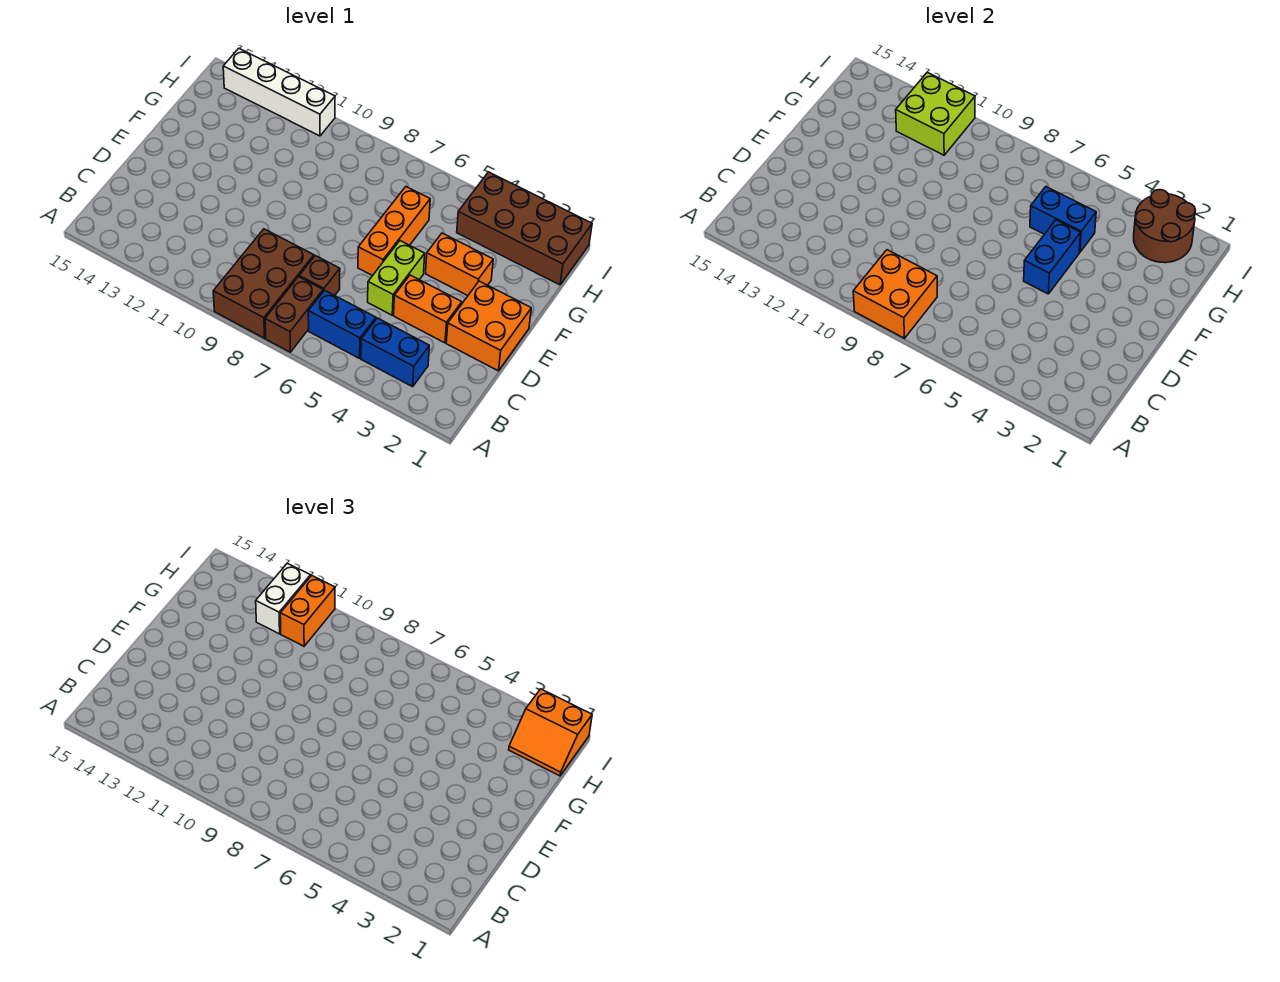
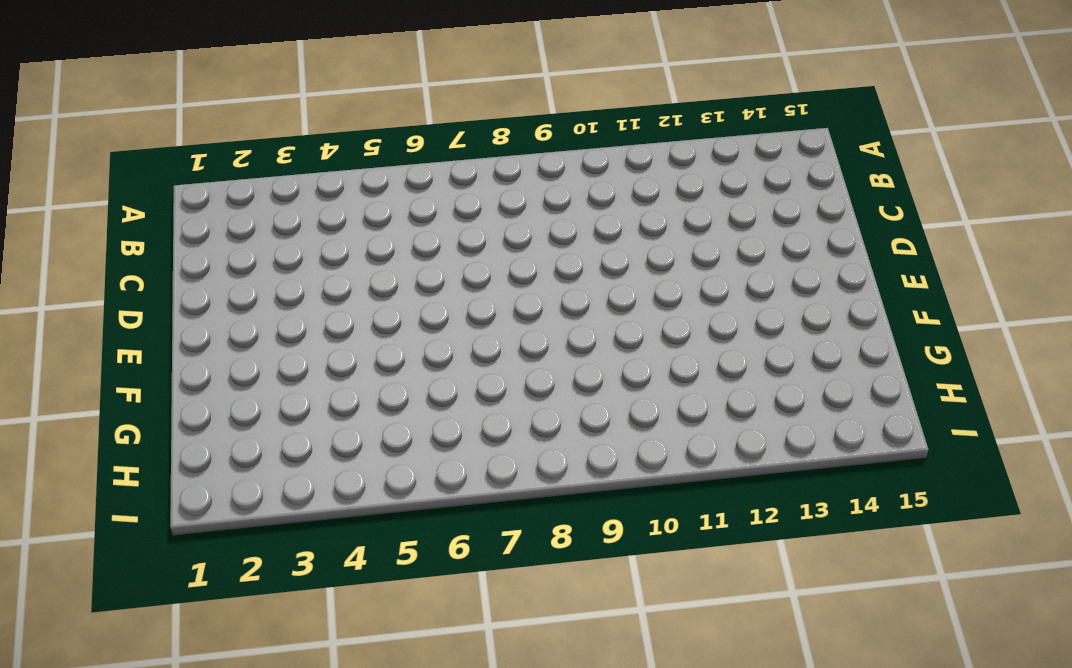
none -> brown brick A7:B7 level 1
none -> brown brick A8:C9 level 1
none -> blue brick B3:B4 level 1

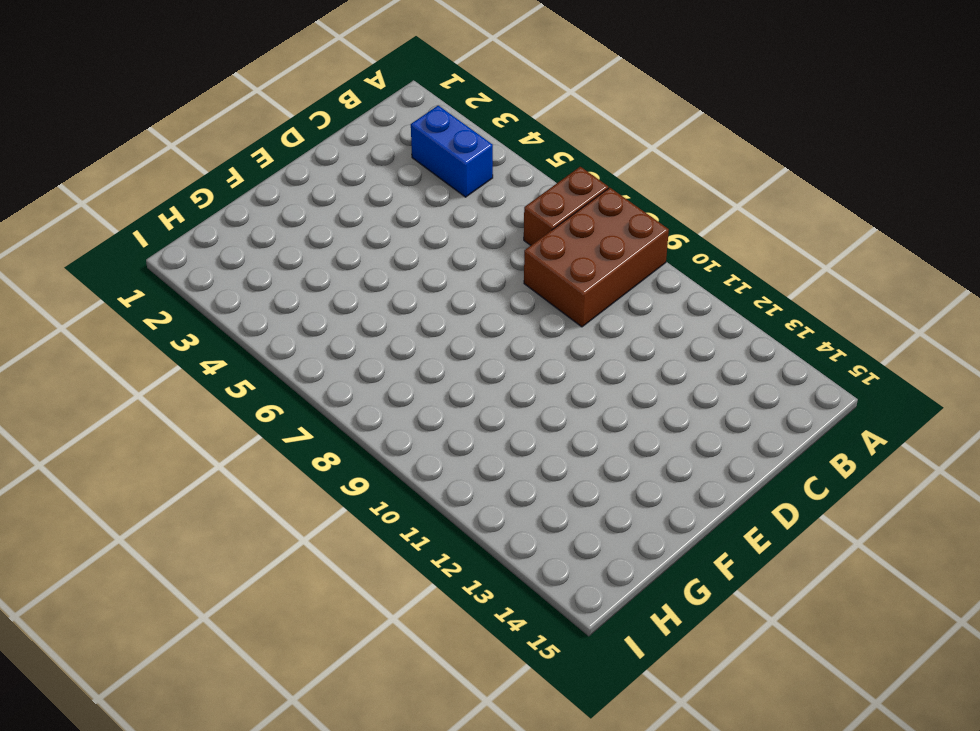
none -> blue brick B5:B6 level 1
none -> brown brick C7 level 1
none -> orange brick D1:E2 level 1

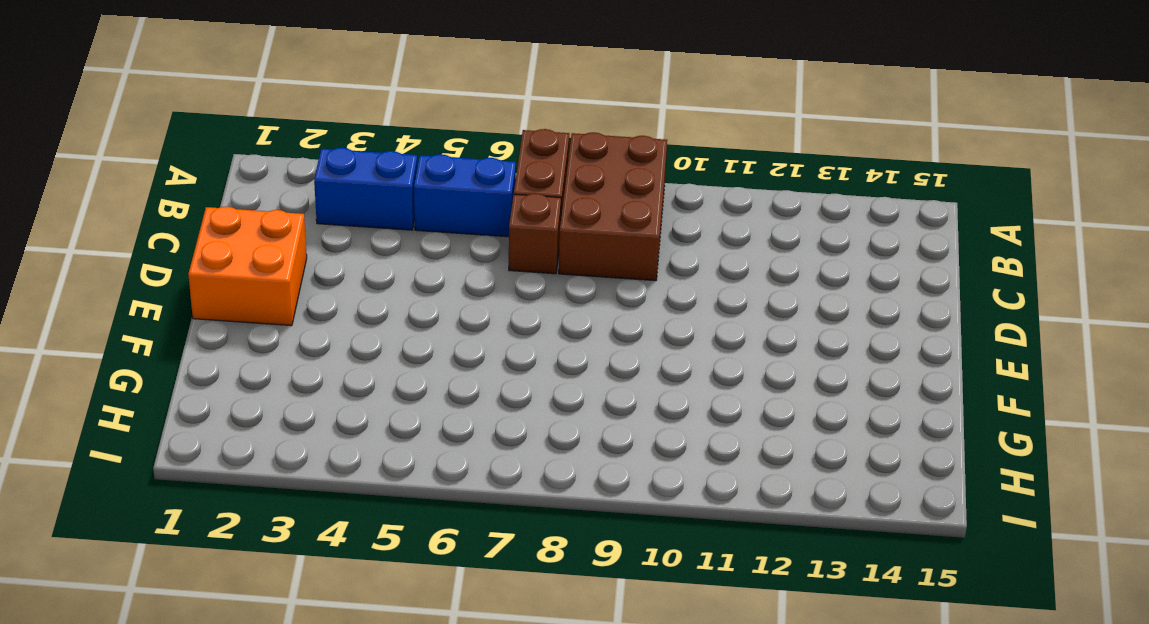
none -> orange brick D3:D4 level 1
none -> lime brick D5:E5 level 1
none -> orange brick E6:G6 level 1

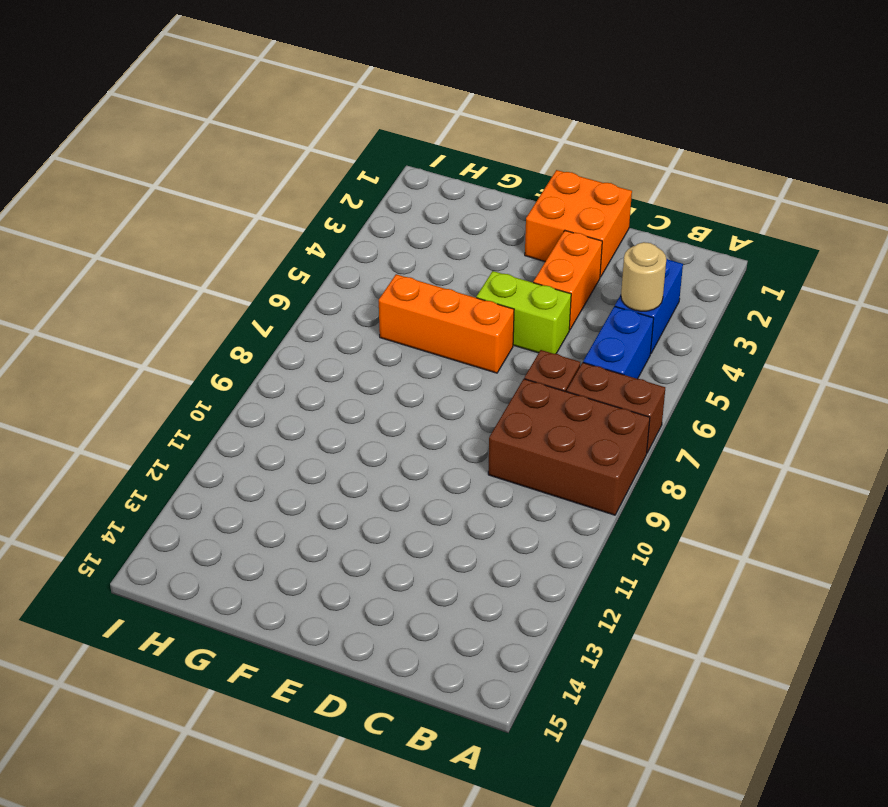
tan round brick B4 level 2 -> none
none -> orange brick F3:F4 level 1
none -> brown brick H1:I4 level 1
none -> white brick I11:I14 level 1

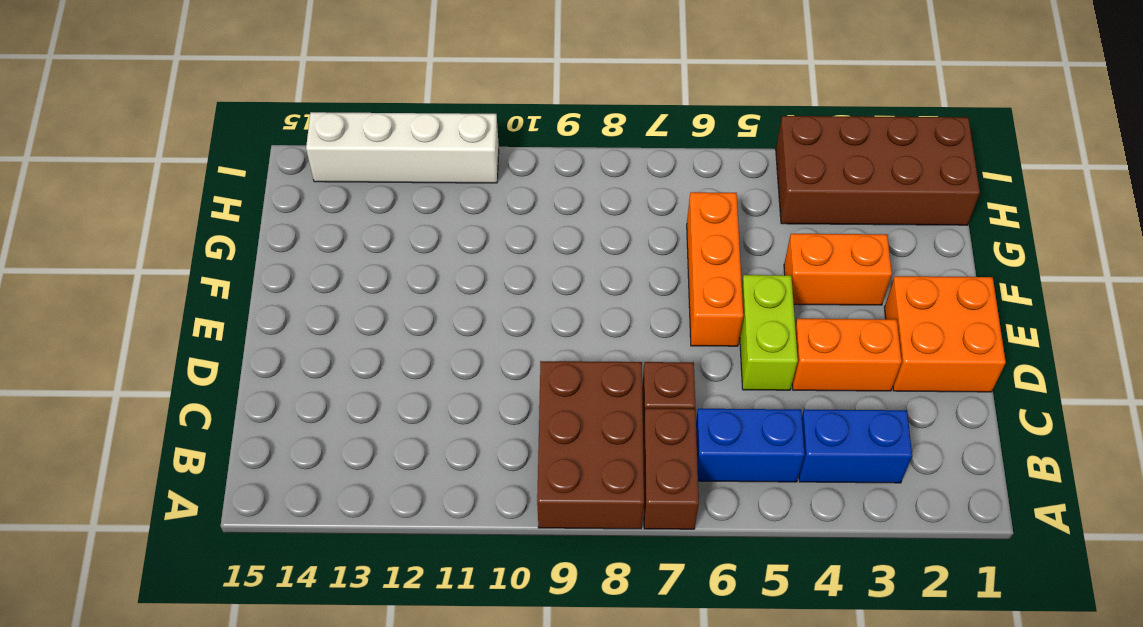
none -> orange brick A8:B9 level 2
none -> blue brick E5:F5 level 2
none -> blue brick G5:G6 level 2

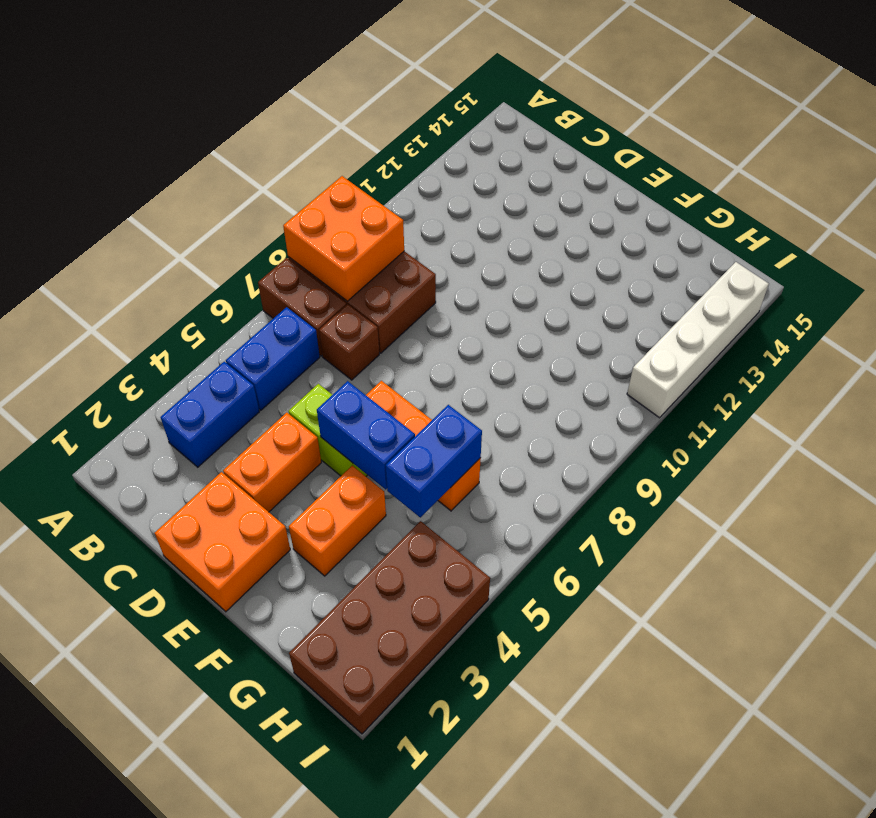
none -> brown round brick H2:I3 level 2
none -> lime brick H11:I12 level 2
none -> orange slope H1:I2 level 3 top I

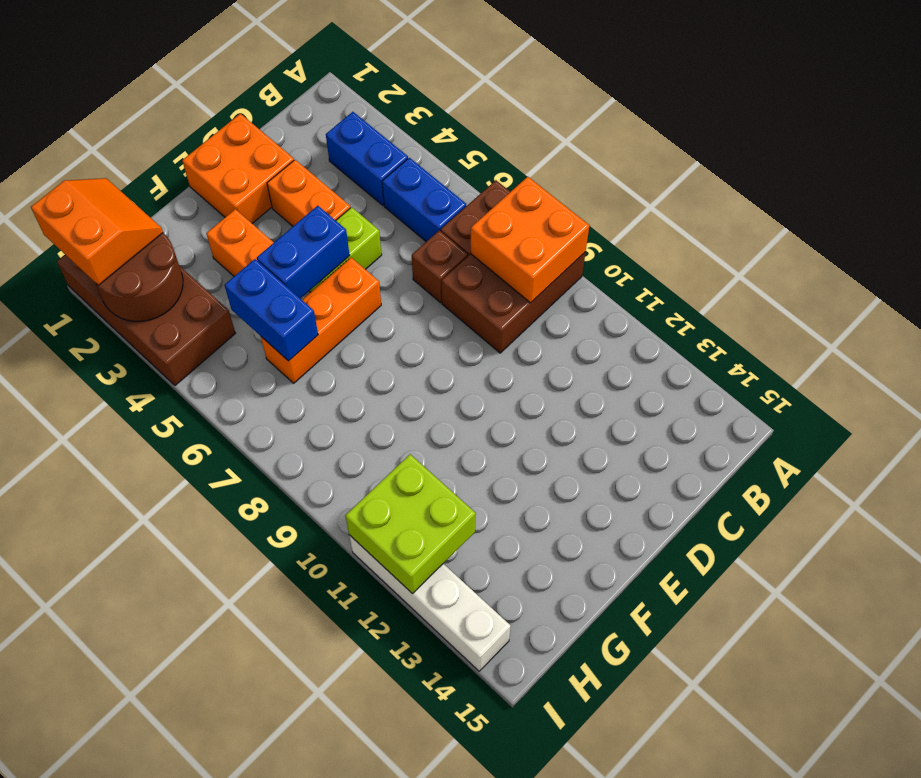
none -> orange brick H11:I11 level 3
none -> white brick H12:I12 level 3

